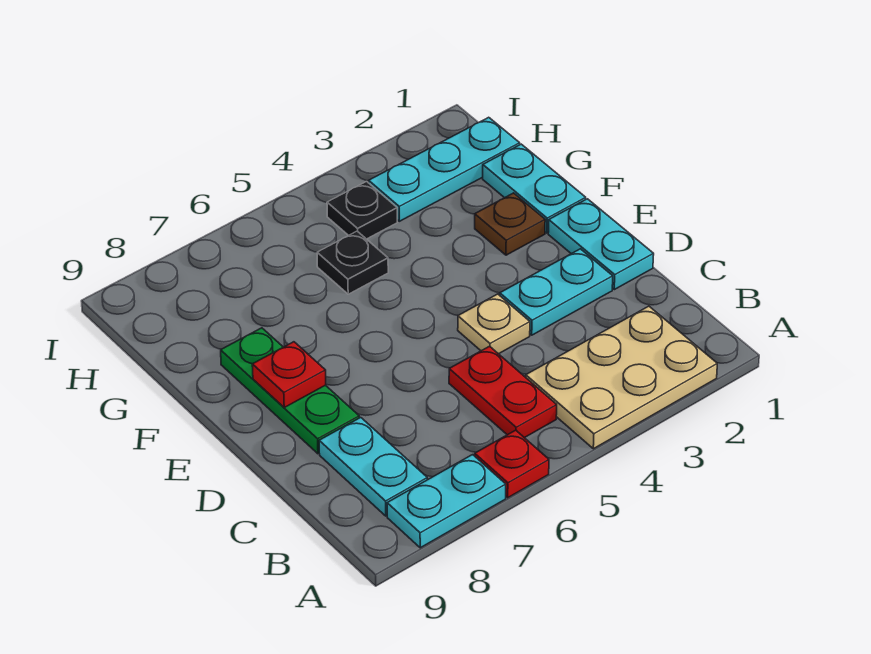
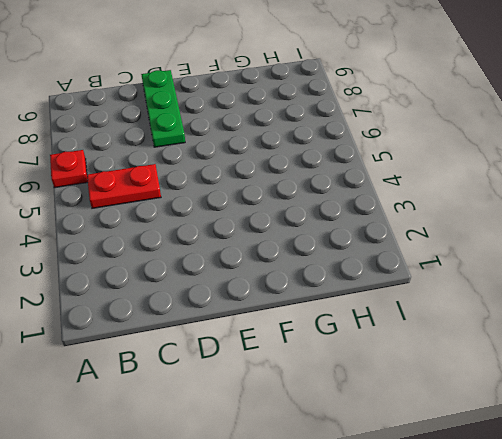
green plate D7:D9 level 1 -> green plate D8:F8 level 1
none -> tan plate A2:B4 level 1
none -> cyan plate A7:A8 level 1
none -> cyan plate B8:C8 level 1

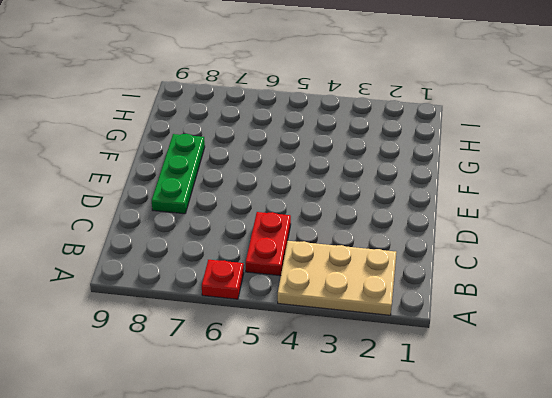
none -> cyan plate A7:A8 level 1
none -> cyan plate B8:C8 level 1
none -> cyan plate D1:E1 level 1

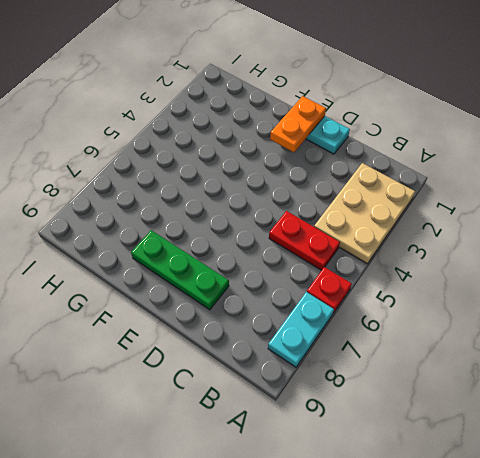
orange plate E1:E2 level 2 -> none
none -> cyan plate B8:C8 level 1
none -> cyan plate D2:D3 level 1
none -> tan plate D4 level 1

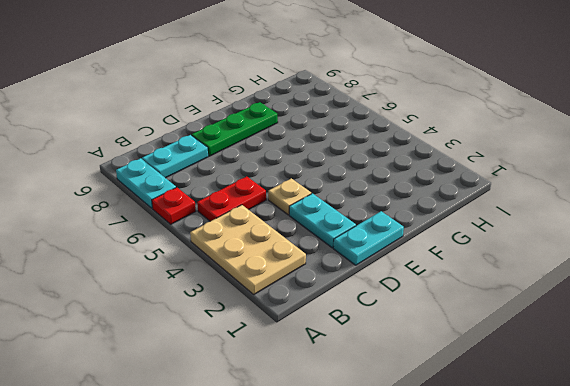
none -> cyan plate F1:G1 level 1
none -> brown plate F2 level 1
none -> black plate G5 level 1

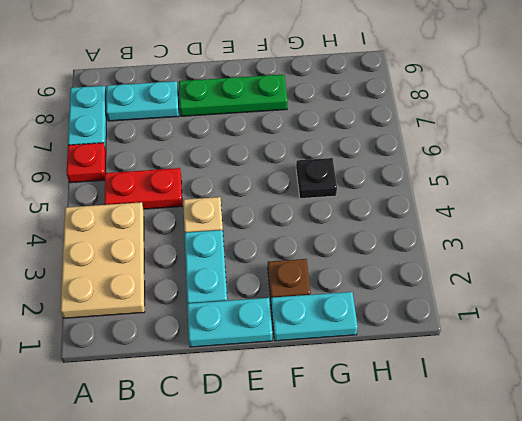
none -> cyan plate H1:H3 level 1
none -> black plate H4 level 1
none -> red plate E8 level 2

